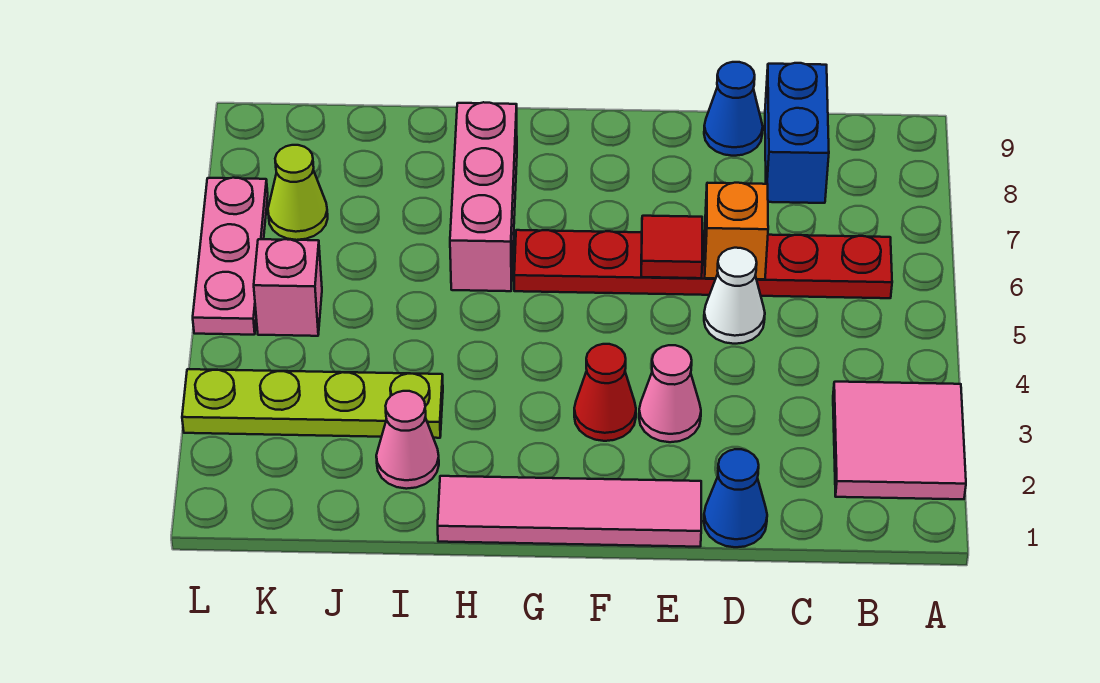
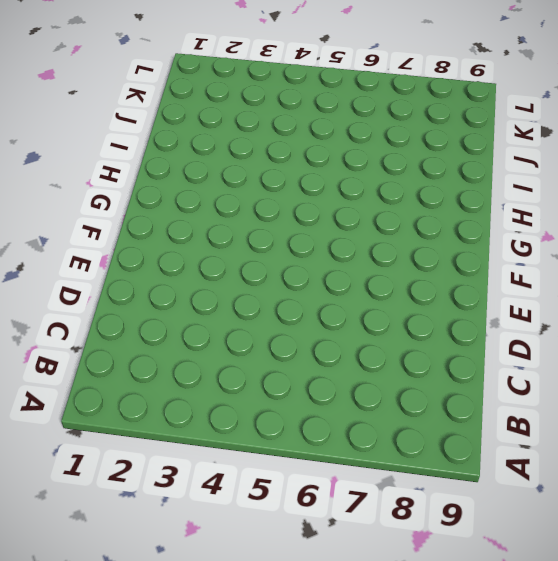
none -> pink tile A2:B3 level 1
none -> red plate B6:G6 level 1
none -> blue brick C8:C9 level 1

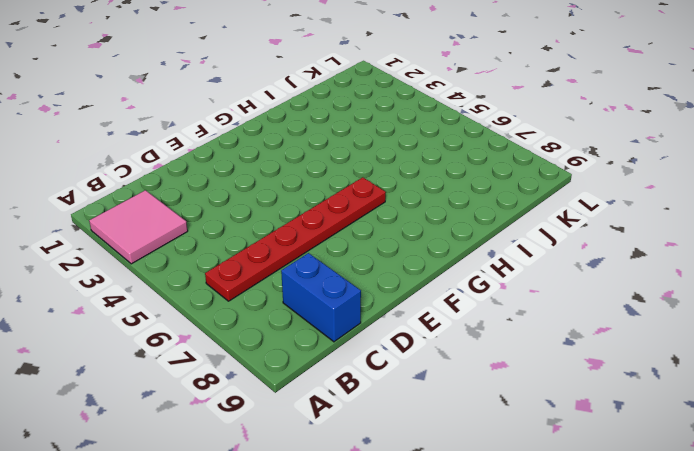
none -> blue cone D1 level 1
none -> white cone D5 level 1
none -> blue cone D9 level 1

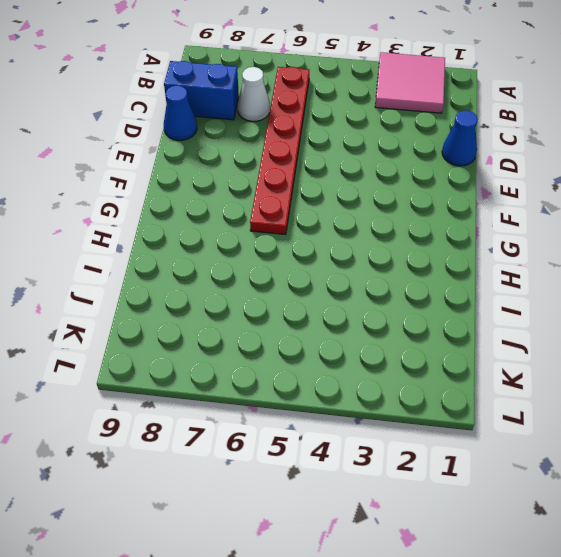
white cone C7 level 1 -> white cone D5 level 1
none -> pink tile E1:H1 level 1
none -> pink cone E3 level 1
none -> red cone F3 level 1

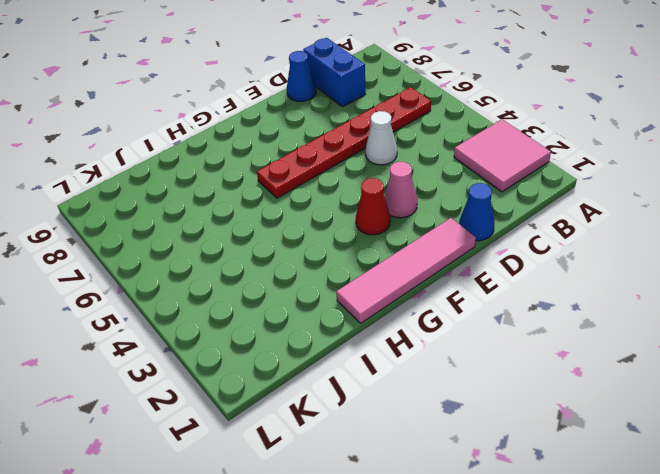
none -> pink brick H6:H8 level 1
none -> pink cone I2 level 1
none -> lime plate I3:L3 level 1

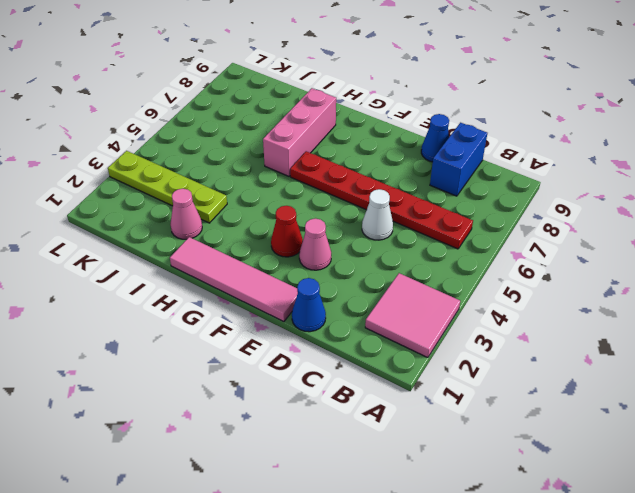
none -> pink brick K5 level 1
none -> lime cone K7 level 1
none -> pink plate L5:L7 level 1

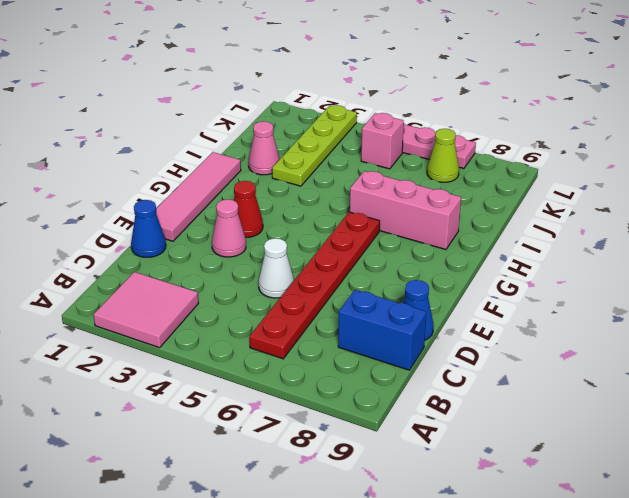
none -> orange brick D6 level 2
none -> red tile E6 level 2

